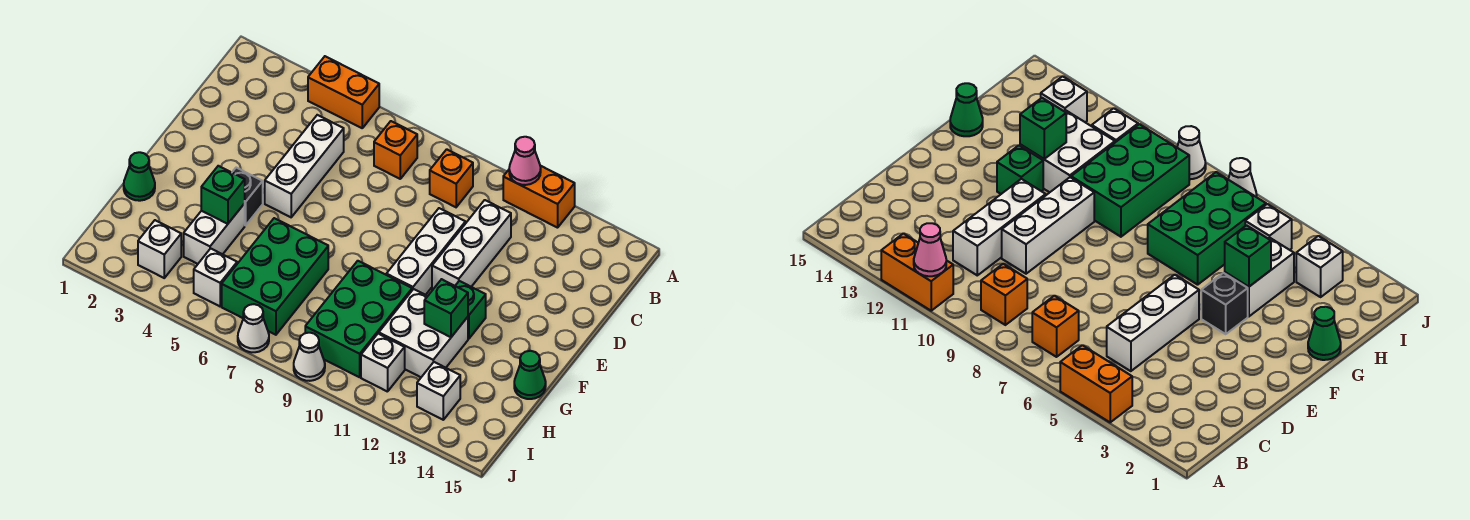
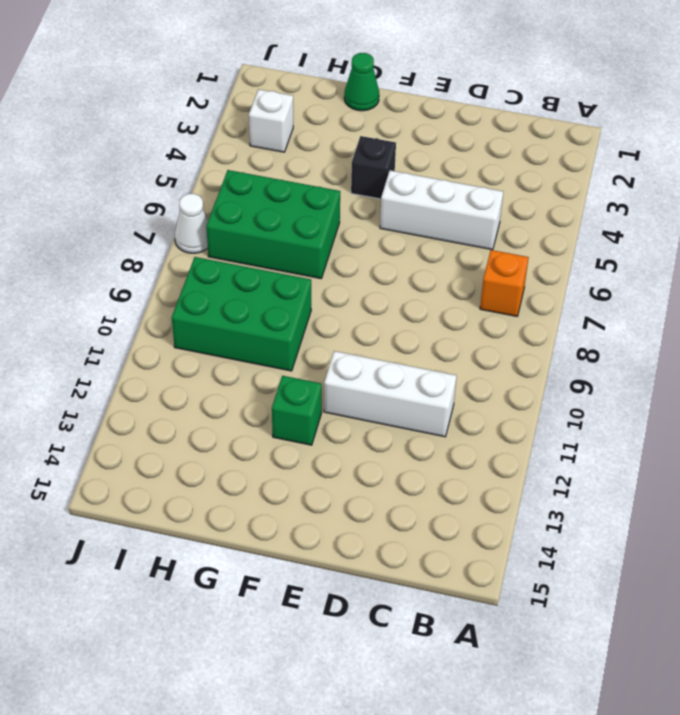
none -> orange brick A4:A5 level 1
none -> orange brick A11:A12 level 1
none -> orange brick B9 level 1

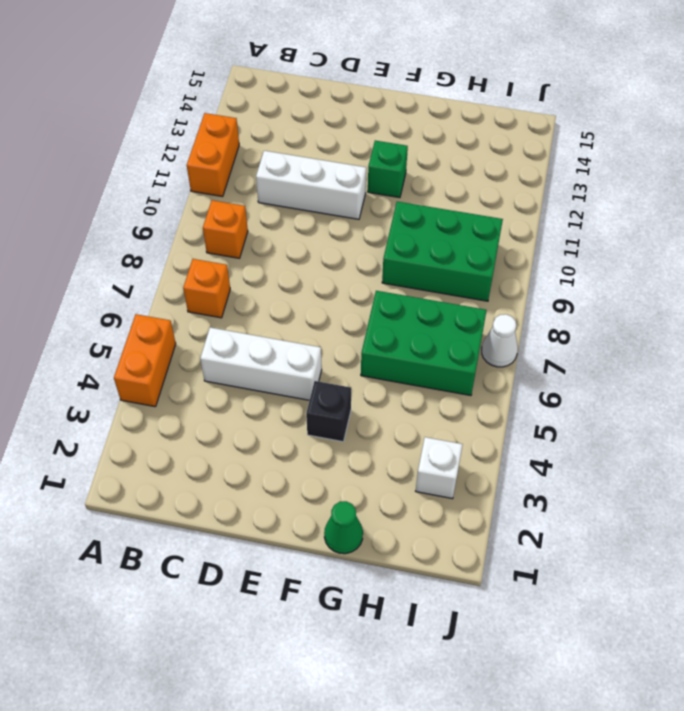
none -> white brick D10:F10 level 1
none -> white brick G4:H4 level 1
none -> white brick G11:H12 level 1

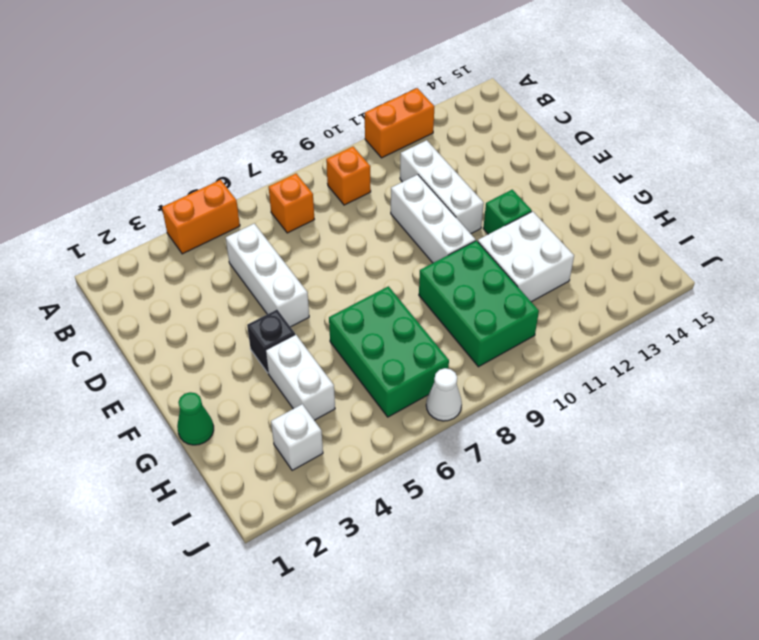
none -> green cone G15 level 1
none -> white brick I5 level 1
none -> white brick I11 level 1

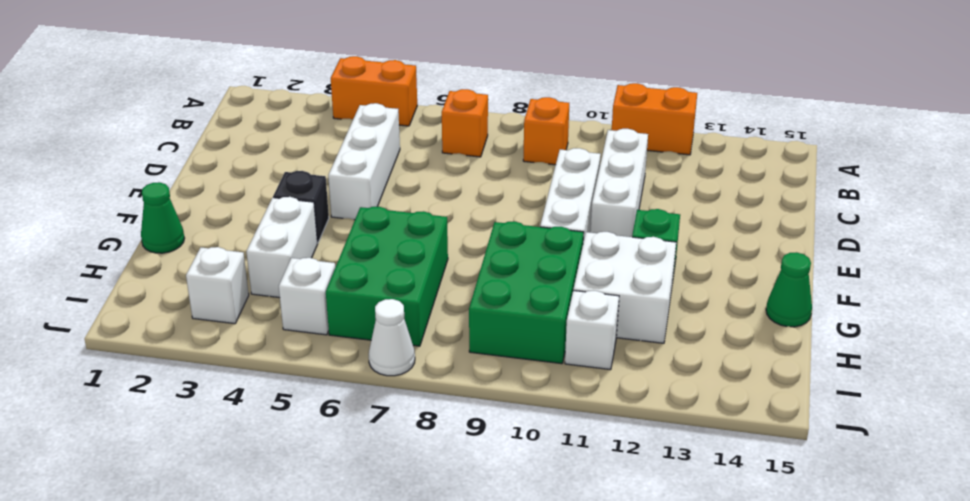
none -> white brick I13 level 1
none -> white cone J9 level 1
none -> pink cone A11 level 2

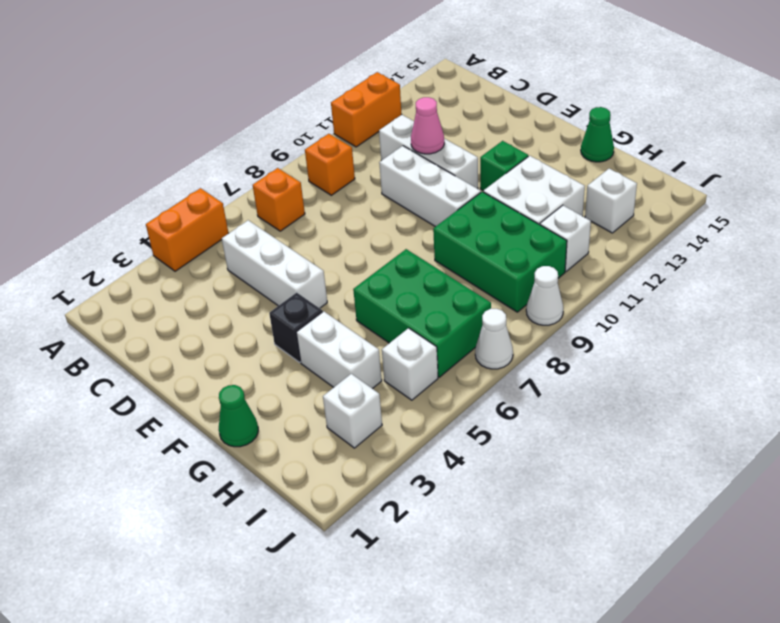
pink cone D11 level 2 -> pink cone A11 level 2
none -> green brick G4 level 2
none -> green brick G12 level 2

